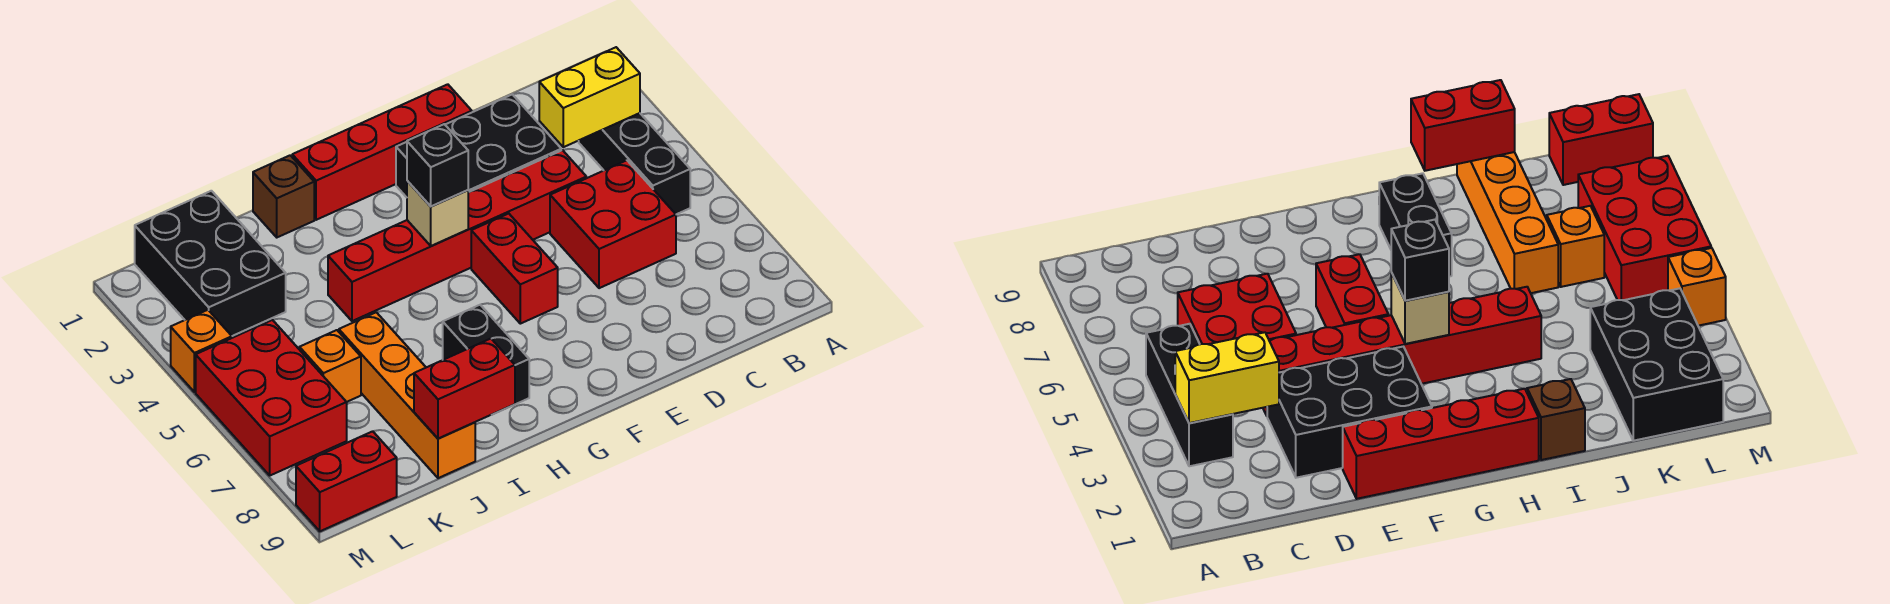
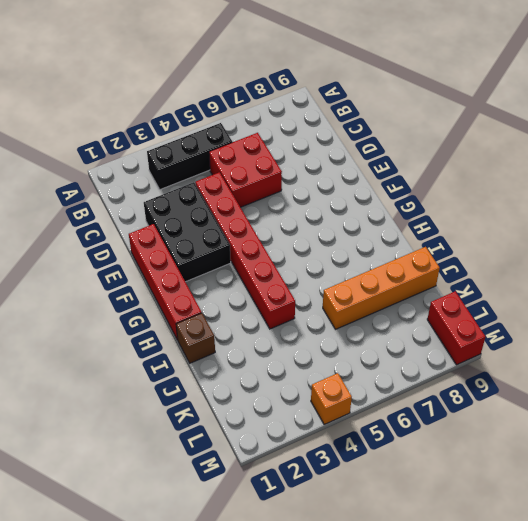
none -> red brick F5:F6 level 1
none -> black brick H7:H8 level 1
none -> black brick K1:L3 level 1

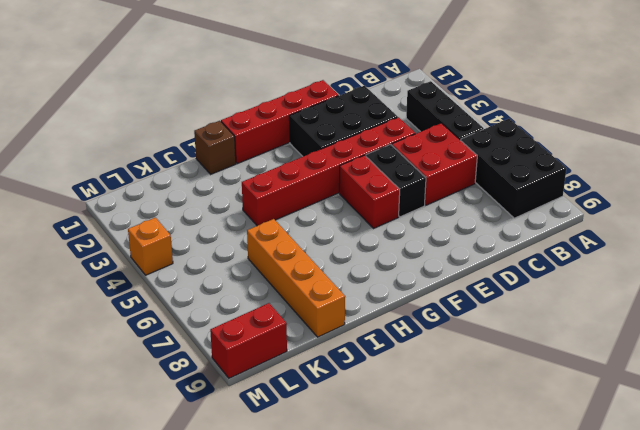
black brick A6:B8 level 1 -> black brick K1:L3 level 1
black brick E5:E6 level 1 -> black brick H7:H8 level 1
none -> orange brick K6 level 1
none -> red brick L5:M7 level 1
none -> yellow brick B3:C3 level 2

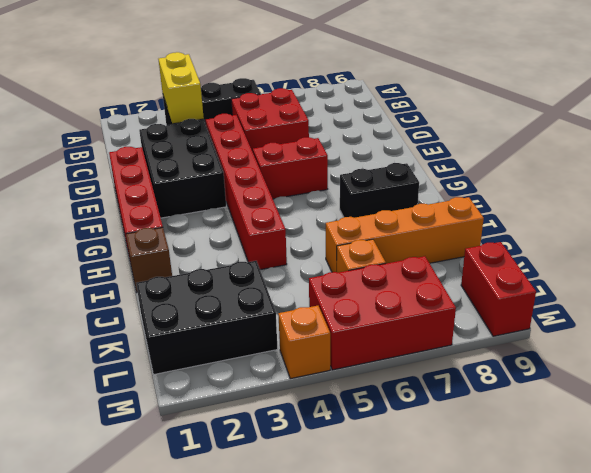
none -> tan brick G4 level 2
none -> red brick I9:J9 level 2
none -> black brick G4 level 3

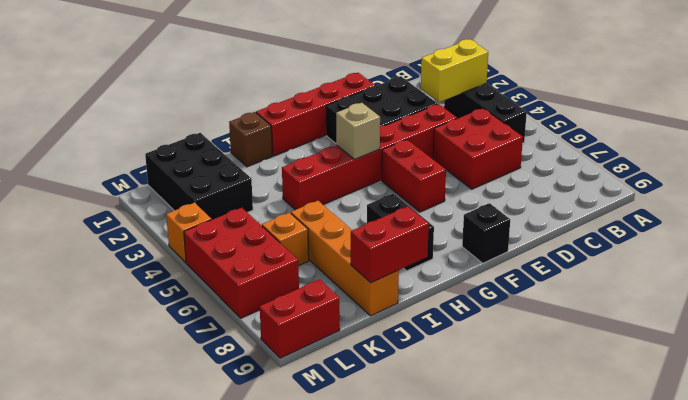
black brick F9 level 1 -> black brick G4 level 3

